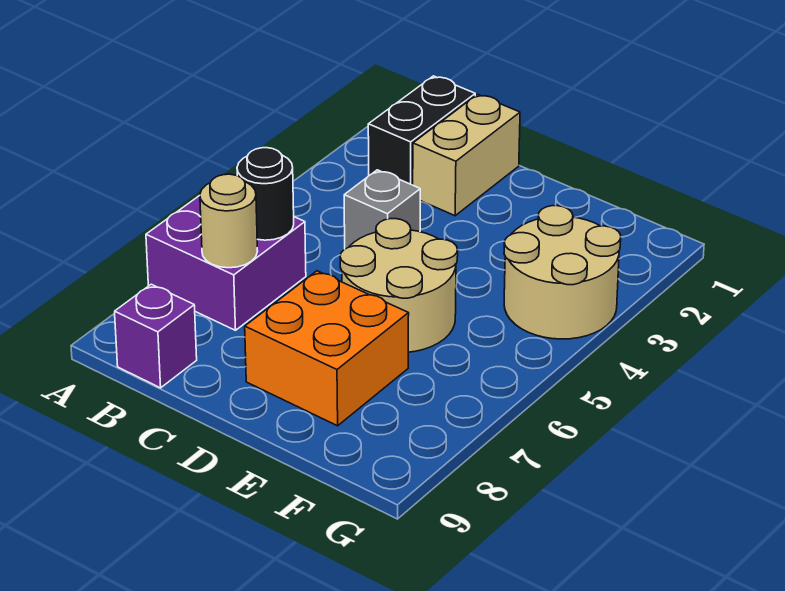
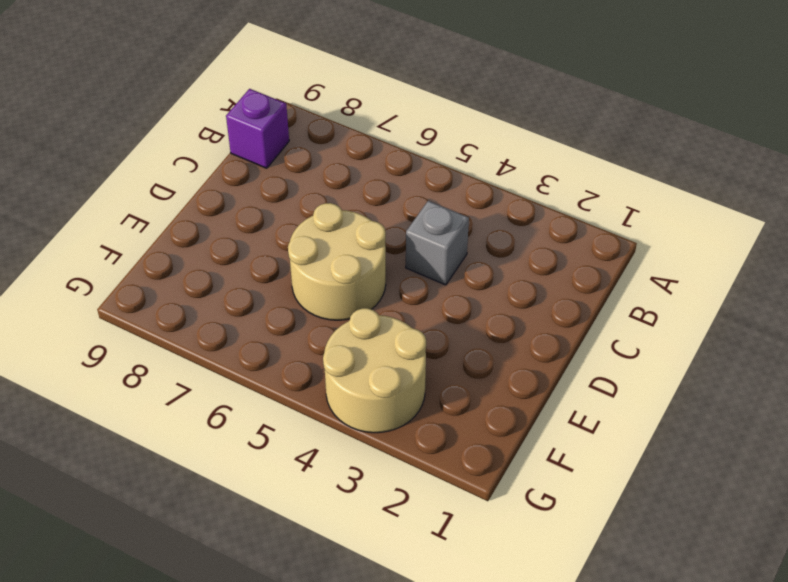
none -> purple brick A6:B7 level 1
none -> black brick B1:B2 level 1

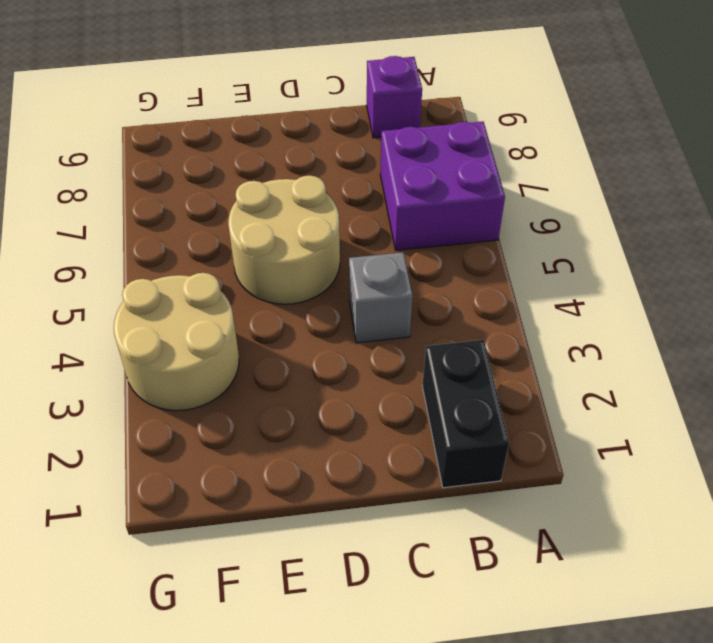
none -> tan brick C1:C2 level 1
none -> orange brick D7:E8 level 1

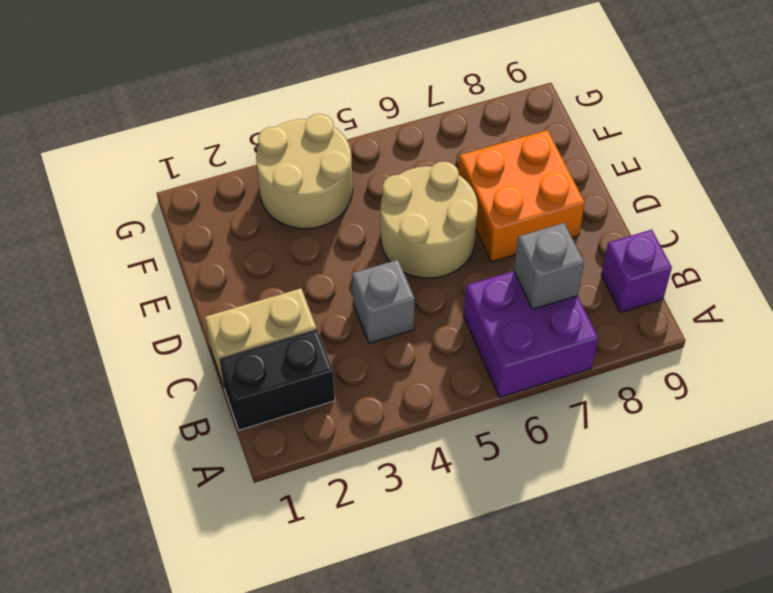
grey brick B7 level 2 -> tan round brick B7 level 2
none -> black round brick B6 level 2

